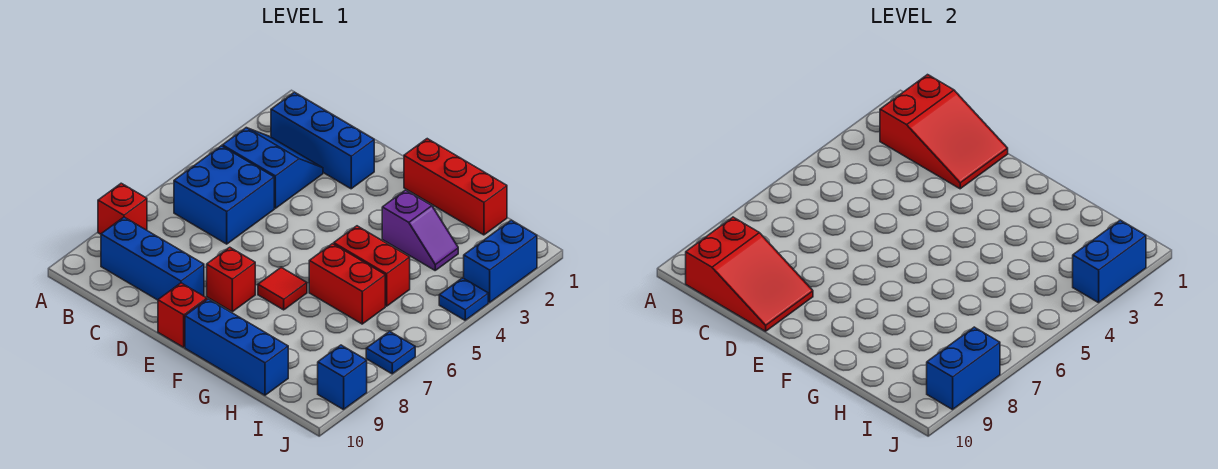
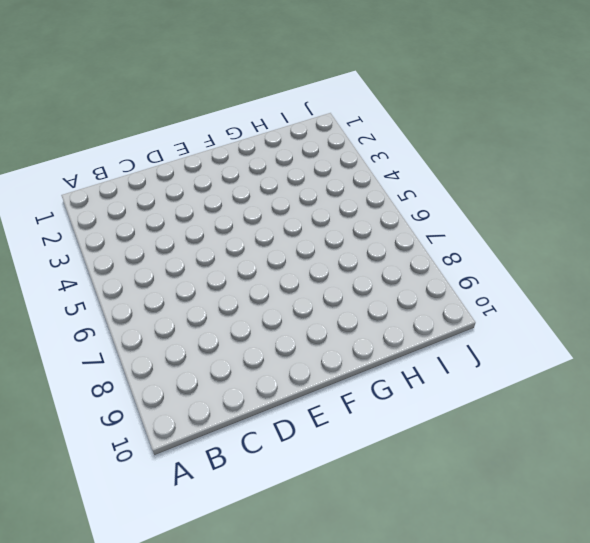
none -> red brick A8 level 1
none -> blue brick B2:D2 level 1
none -> blue slope B3:C4 level 1 top 4

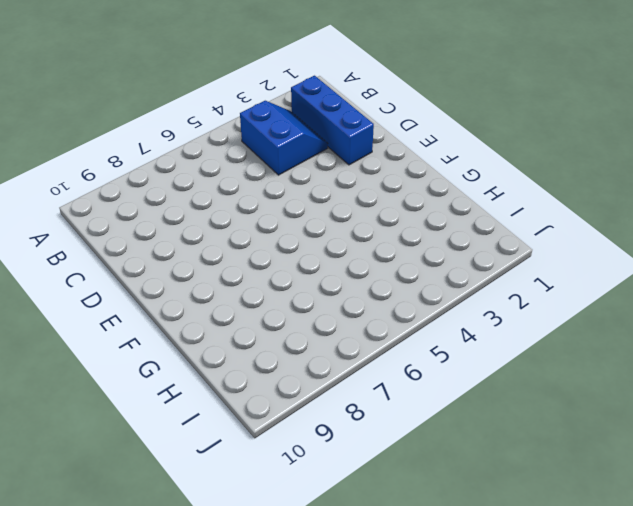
none -> red brick A8 level 1
none -> blue brick B5:C6 level 1
none -> blue brick B9:D9 level 1

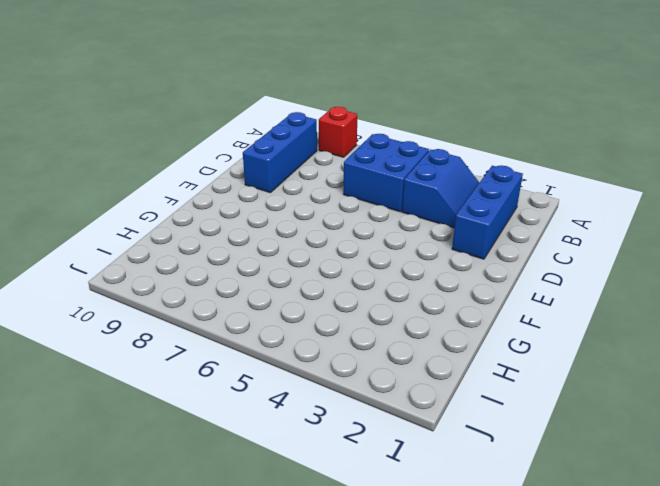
none -> red brick E8 level 1
none -> red brick E10 level 1
none -> red brick F1:H1 level 1

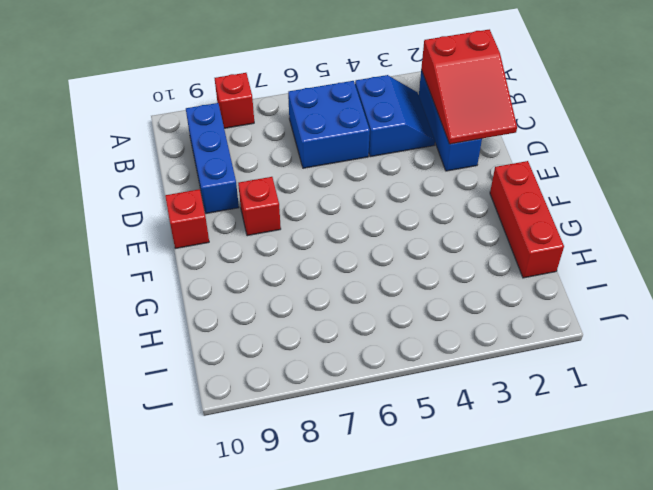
none -> red tile F7 level 1
none -> blue brick F10:H10 level 1
none -> purple slope G3:H3 level 1 top G

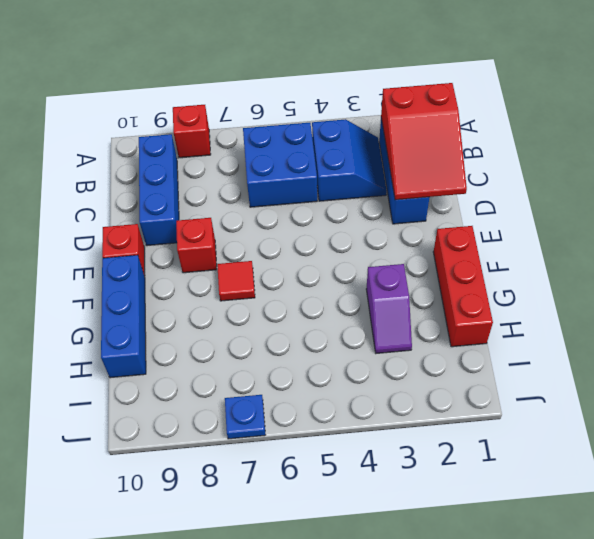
none -> red brick G5:H5 level 1
none -> red brick G6:H6 level 1
none -> blue brick J2:J3 level 1

